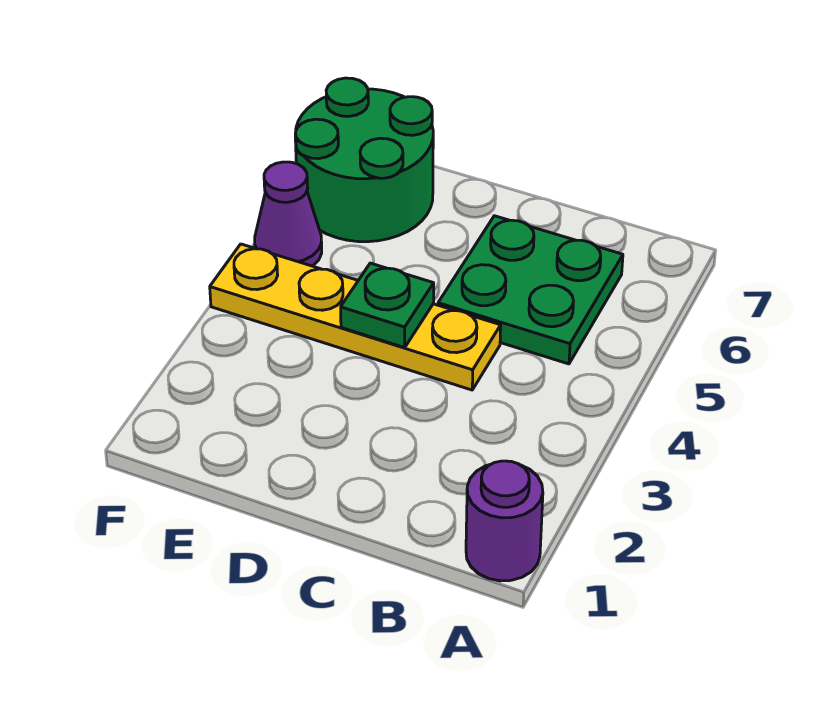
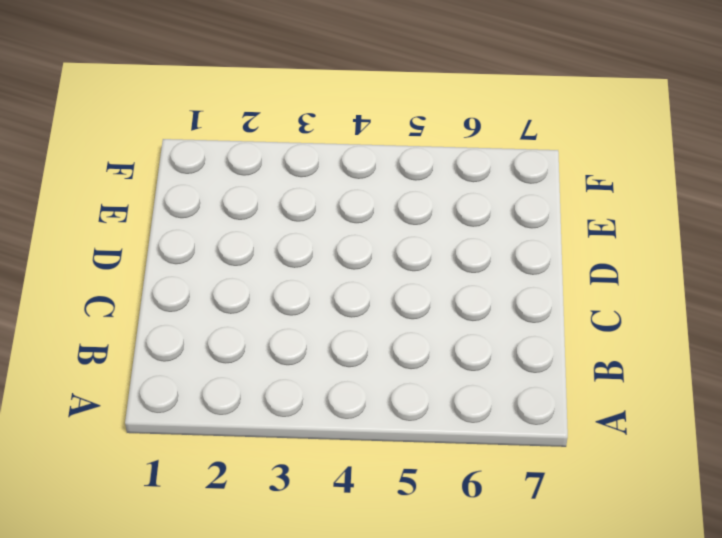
none -> purple round brick A1 level 1
none -> green plate B5:C6 level 1

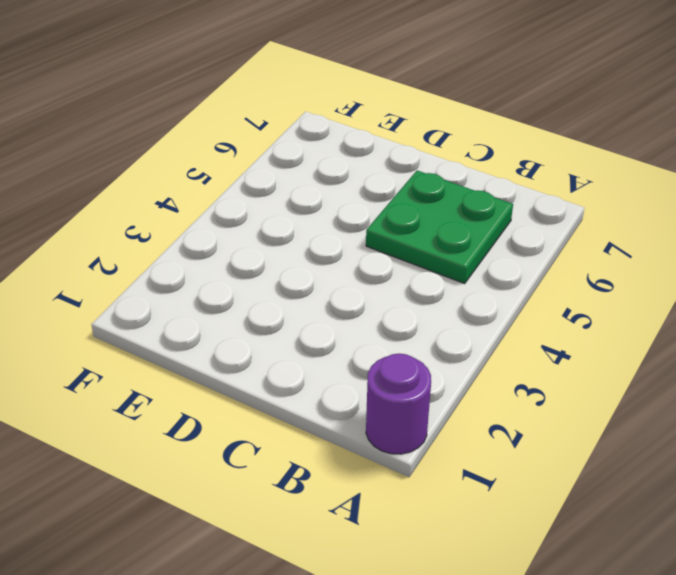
none -> yellow plate C4:F4 level 1
none -> green round brick E6:F7 level 1

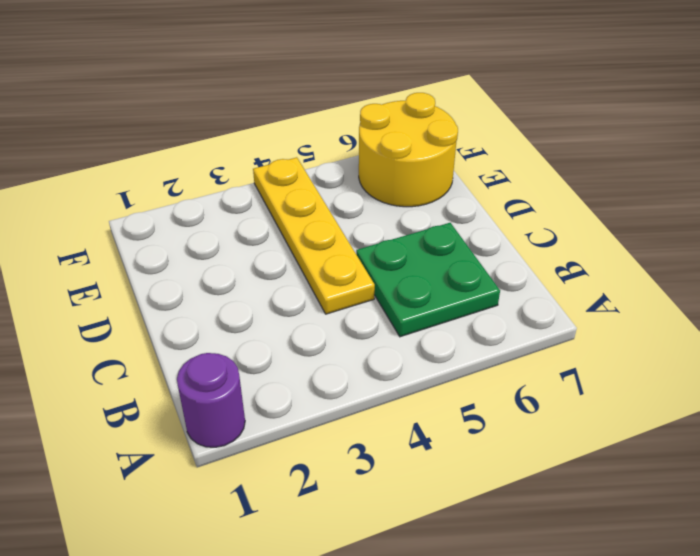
yellow round brick E6:F7 level 1 -> green round brick E6:F7 level 1
none -> purple cone F5 level 1
none -> green plate D4 level 2

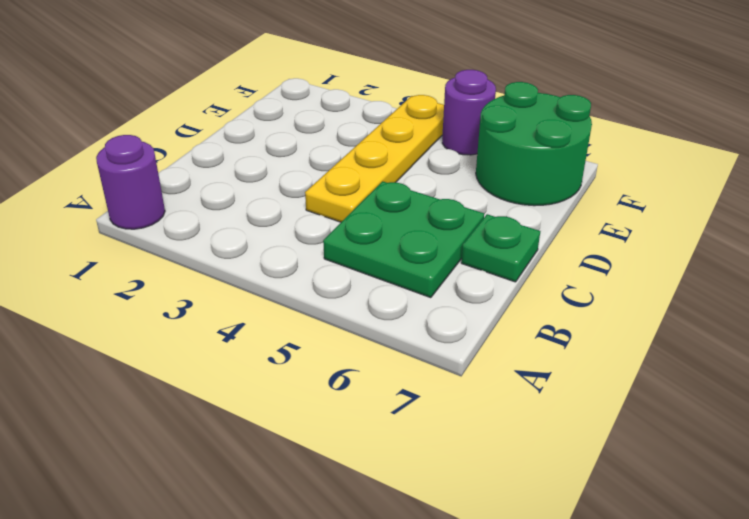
green plate C7 level 1 -> green plate D4 level 2
purple round brick F5 level 1 -> purple cone F5 level 1

